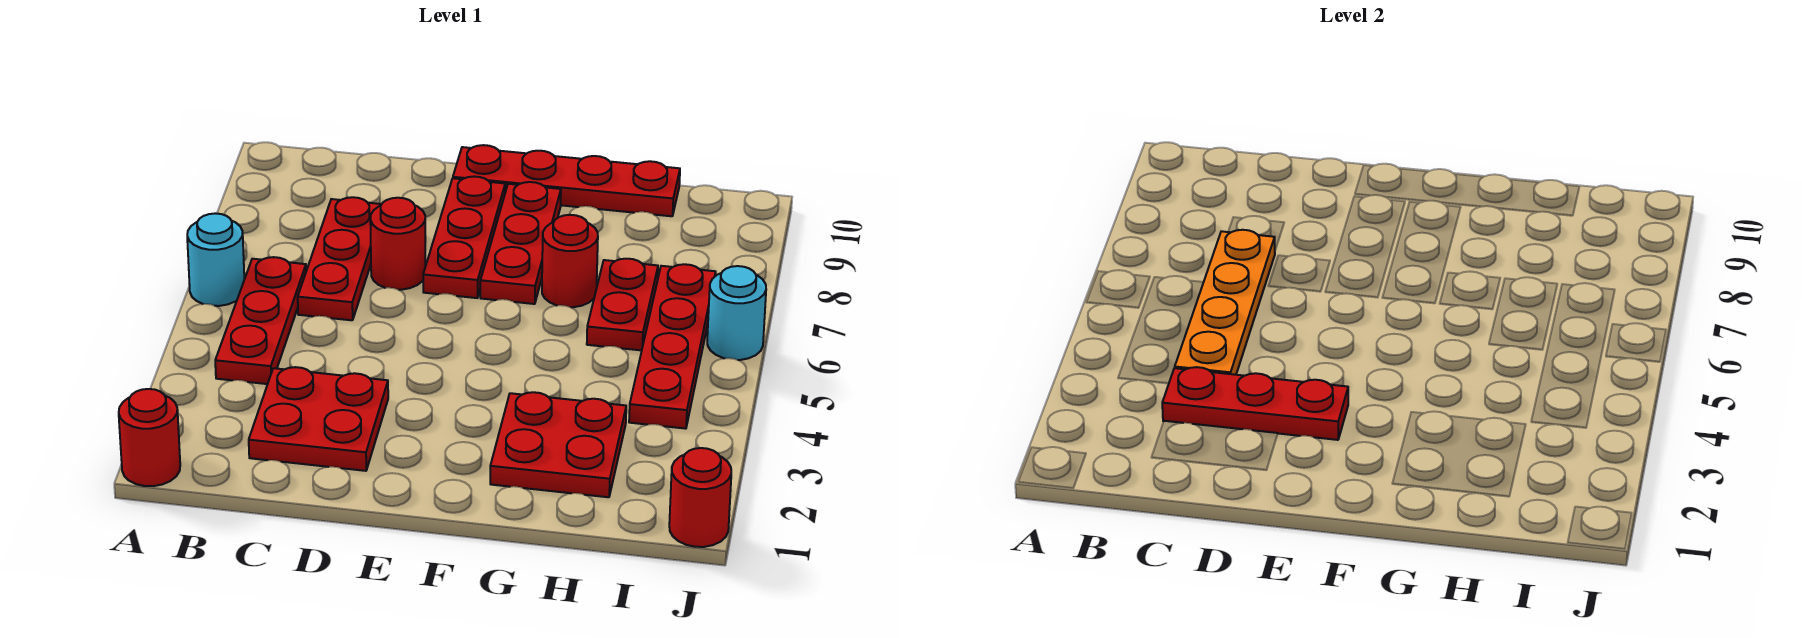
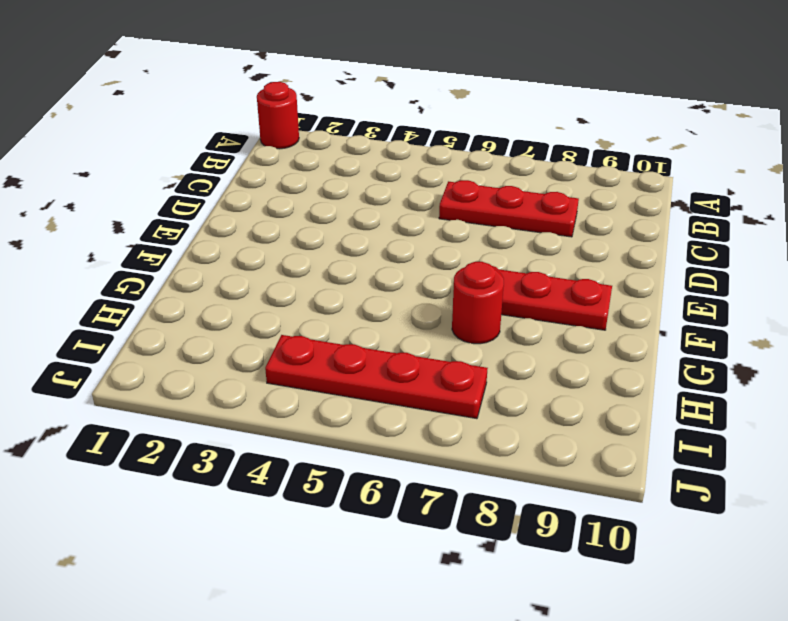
none -> cyan round brick A6 level 1
none -> red plate B4:B6 level 1
none -> red plate C2:D3 level 1

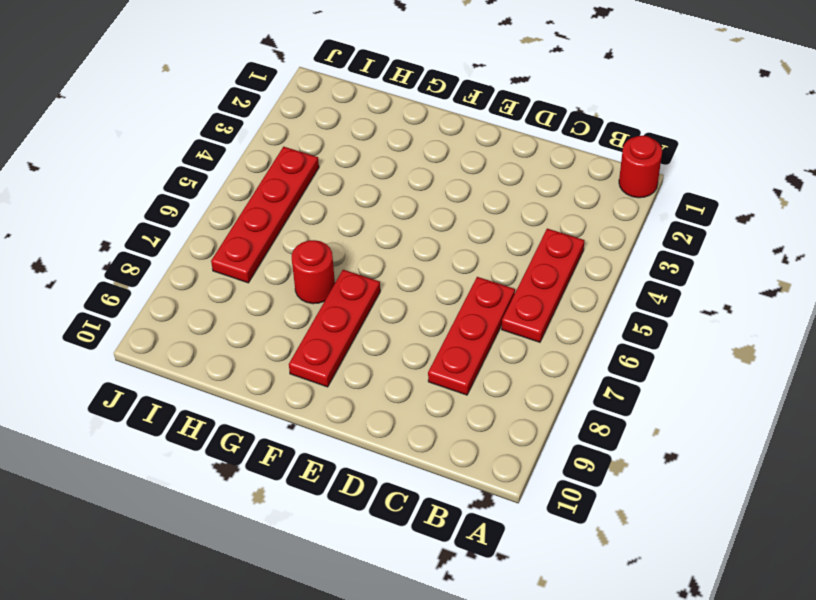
none -> cyan round brick A6 level 1
none -> red plate C2:D3 level 1
none -> red round brick D7 level 1

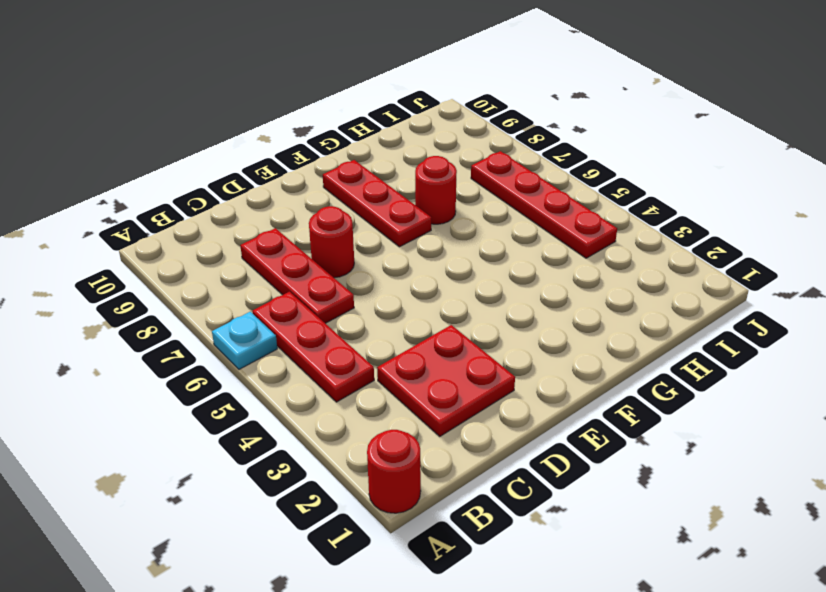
cyan plate A6 level 1 -> cyan round brick A6 level 1
none -> red plate E7:E9 level 1
none -> red plate E10:H10 level 1
none -> red plate G2:H3 level 1

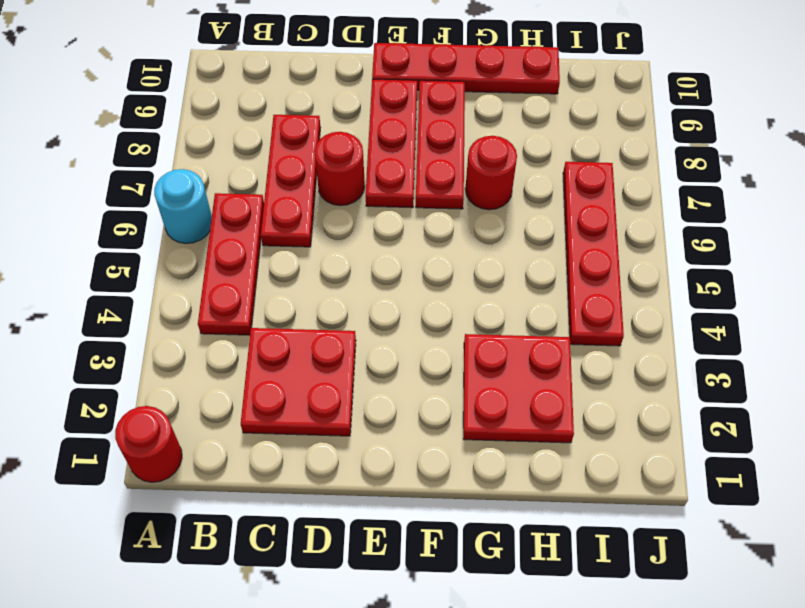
none -> red plate H6:H7 level 1
none -> red round brick J1 level 1
none -> cyan round brick J6 level 1

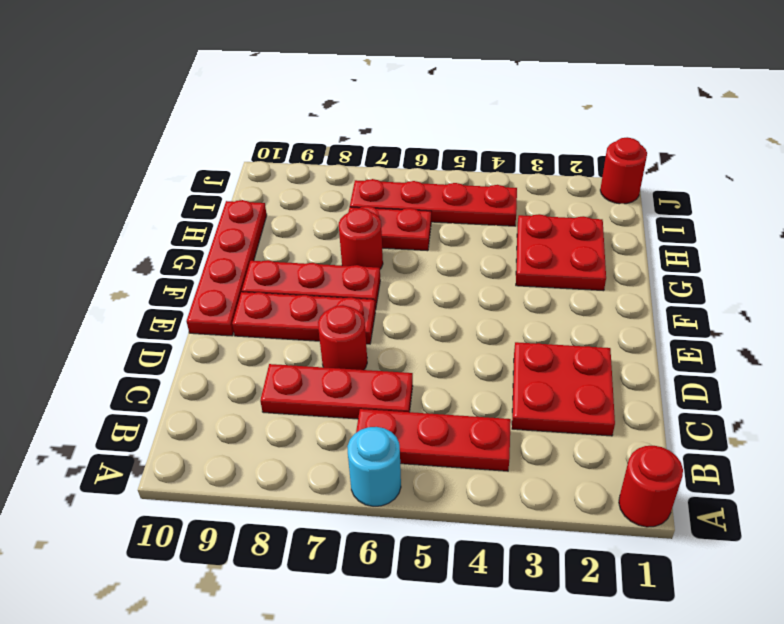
none -> cyan round brick J6 level 1
none -> red plate C3:E3 level 2
none -> orange plate C4:C7 level 2

